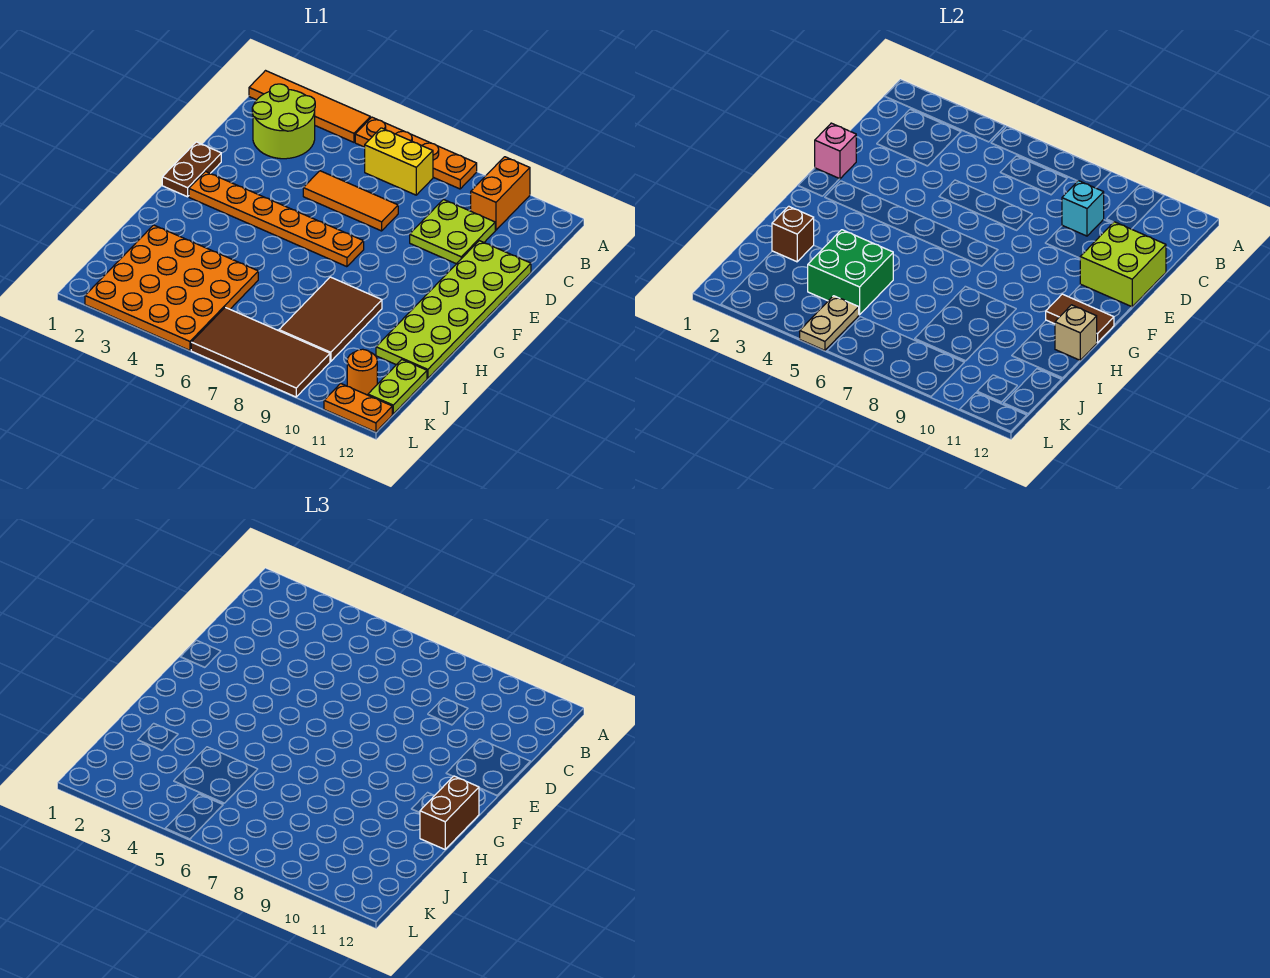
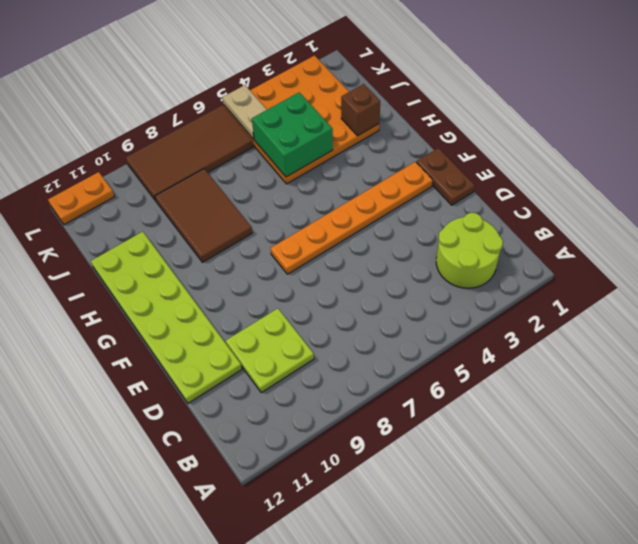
none -> orange tile A1:A4 level 1
none -> orange plate A5:A8 level 1
none -> orange brick A10:B10 level 1

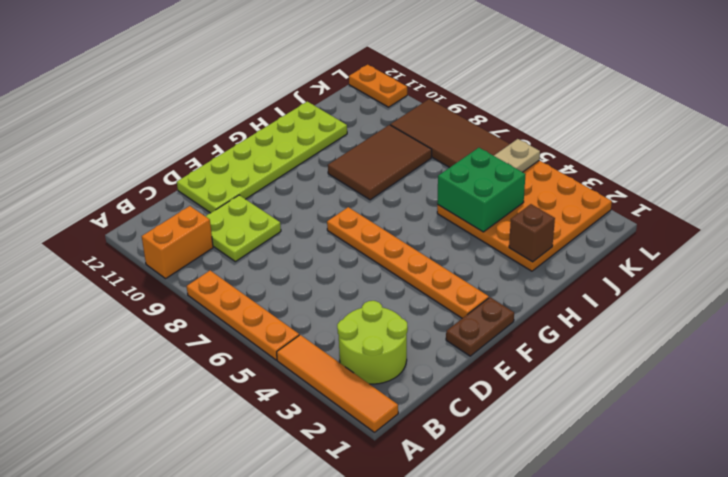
none -> yellow brick B6:B7 level 1
none -> orange tile D5:D7 level 1
none -> lime plate J12:K12 level 1

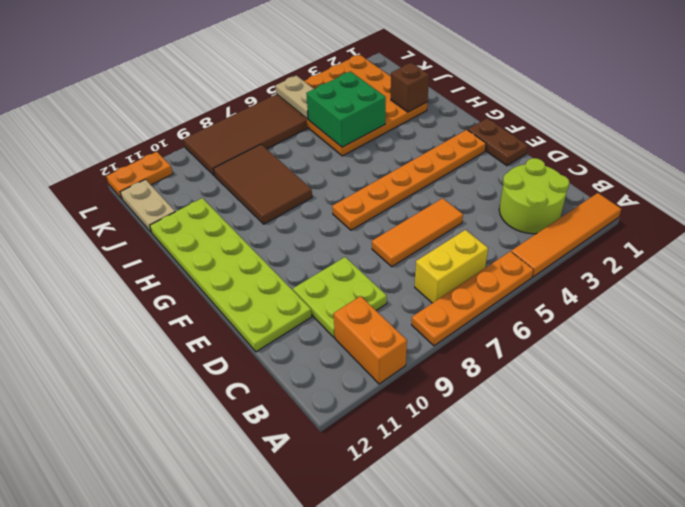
tan plate J12:K12 level 1 -> lime plate J12:K12 level 1
none -> orange round brick K11 level 1
none -> cyan brick C9 level 2
none -> lime brick D11:E12 level 2

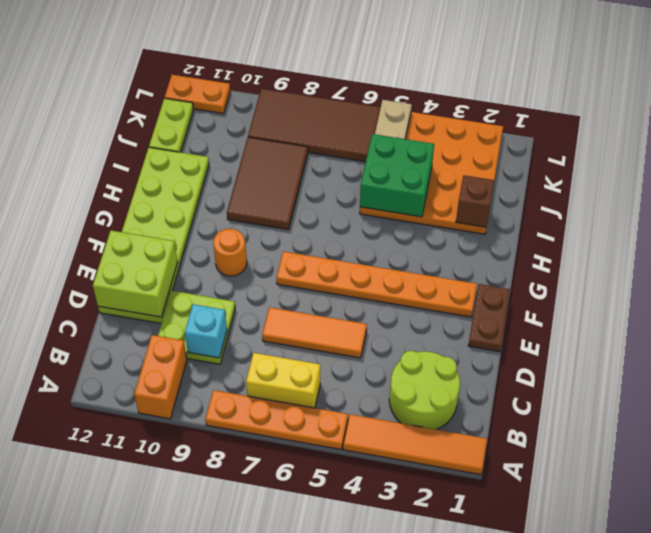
orange round brick F9 level 1 -> orange round brick K11 level 1
none -> pink brick E1 level 2
none -> brown tile G11:G12 level 2
none -> tan brick H12 level 2

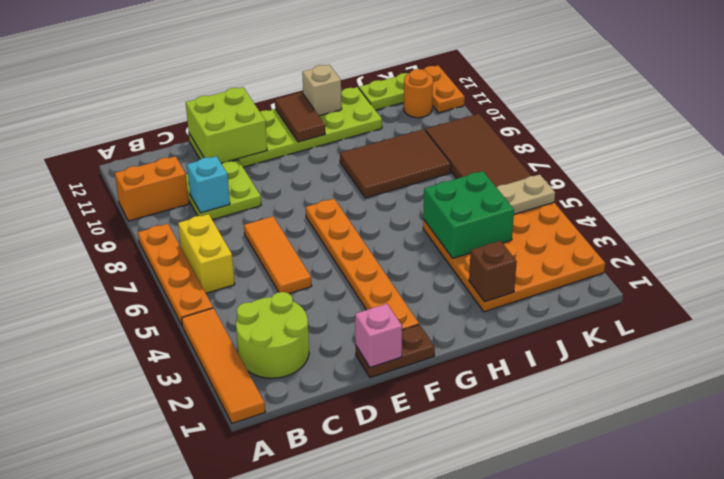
none -> brown brick G12:H12 level 3

